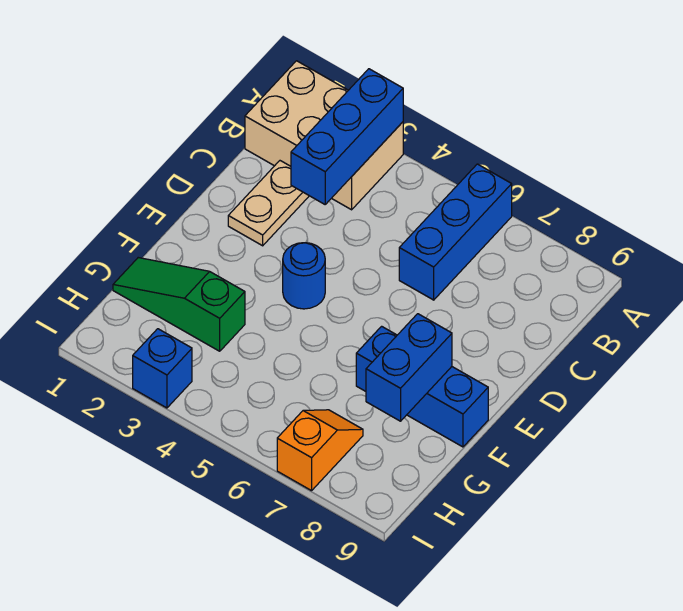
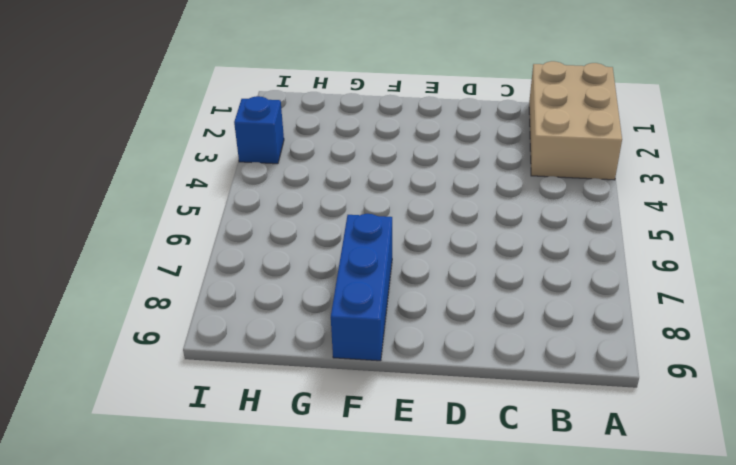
none -> blue brick A6:C6 level 1
none -> tan plate C2:D2 level 1

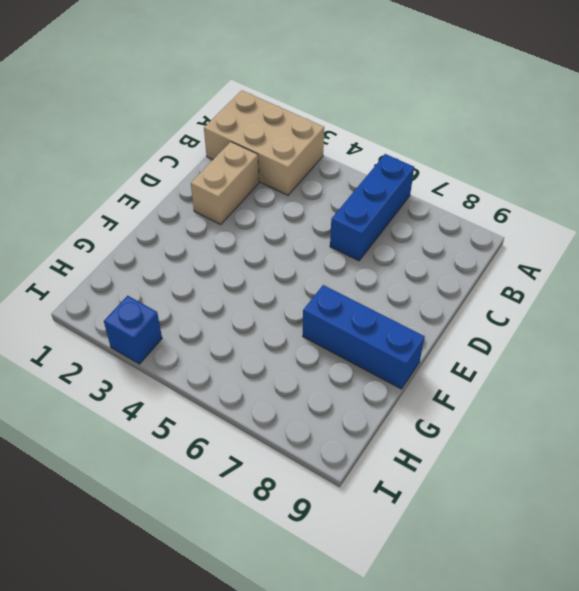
tan brick C2:D2 level 1 -> tan plate C2:D2 level 1
none -> blue round brick E4 level 1
none -> green slope G1:G3 level 1 top 3

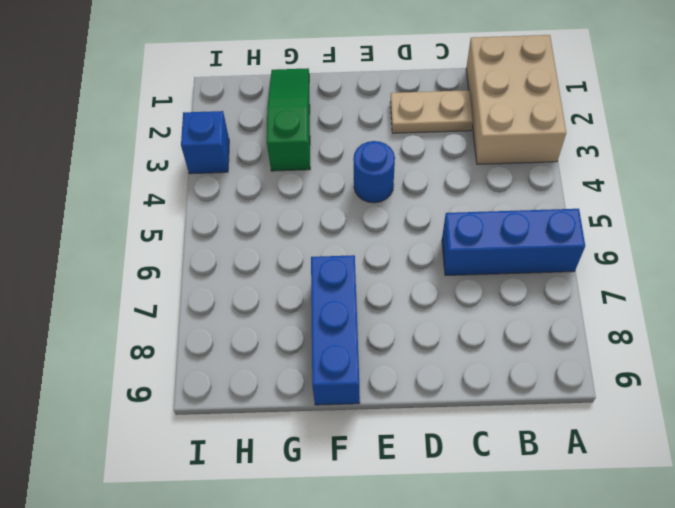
none -> orange slope H7:I7 level 1 top I
none -> blue brick A3:C3 level 2

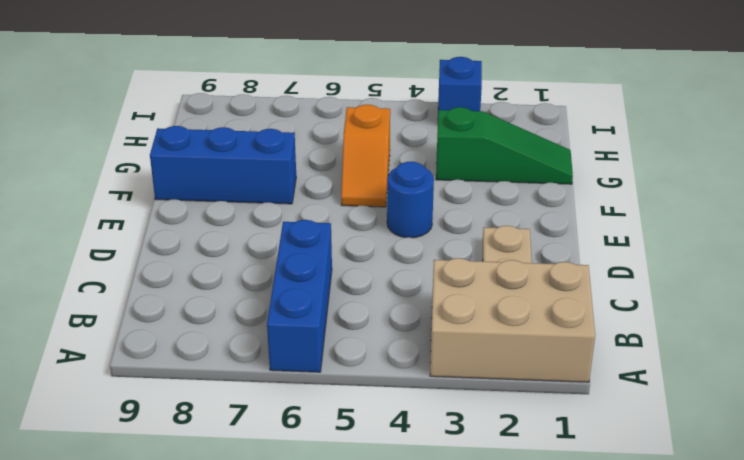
orange slope F5:G5 level 1 top G -> orange slope H7:I7 level 1 top I
none -> blue brick A3:C3 level 2
none -> blue brick F8:G8 level 2

